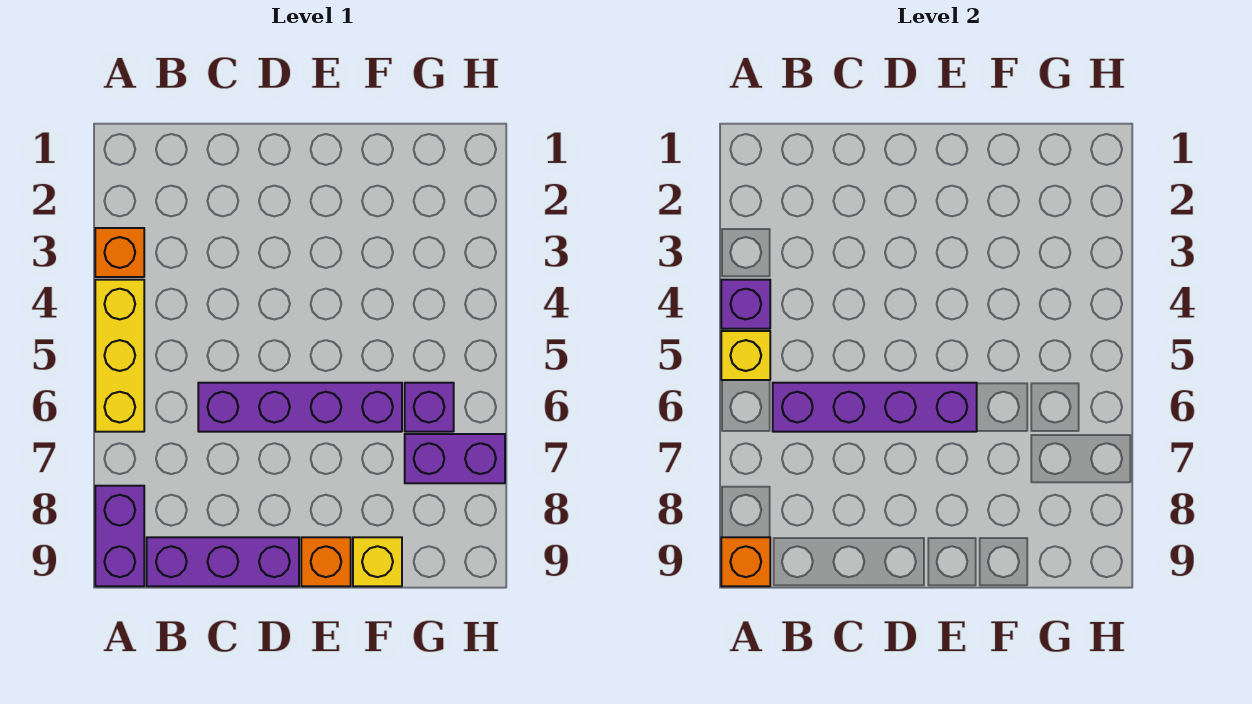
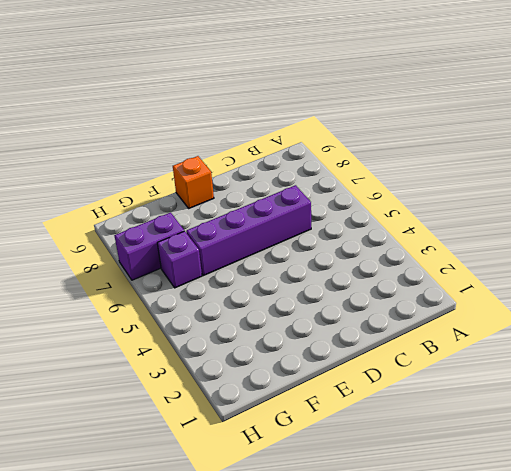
none -> orange brick A3 level 1
none -> yellow brick A4:A6 level 1
none -> purple brick A8:A9 level 1

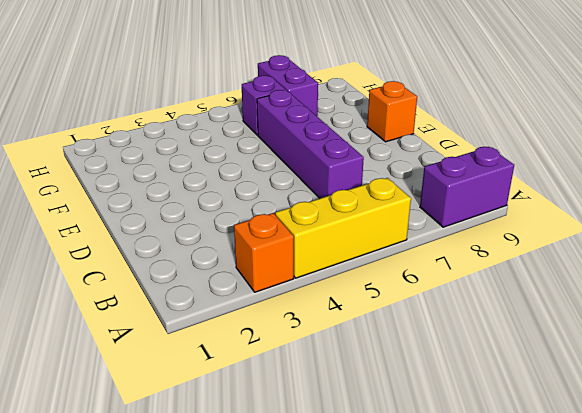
none -> purple brick B9:D9 level 1
none -> yellow brick F9 level 1
none -> purple brick A4 level 2

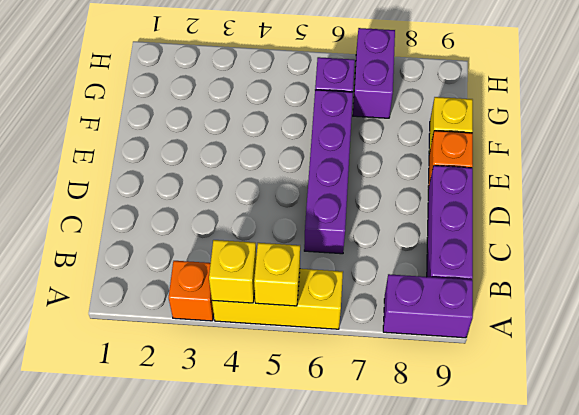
yellow brick A4 level 2 -> purple brick A4 level 2
none -> orange brick A9 level 2
none -> purple brick B6:E6 level 2

